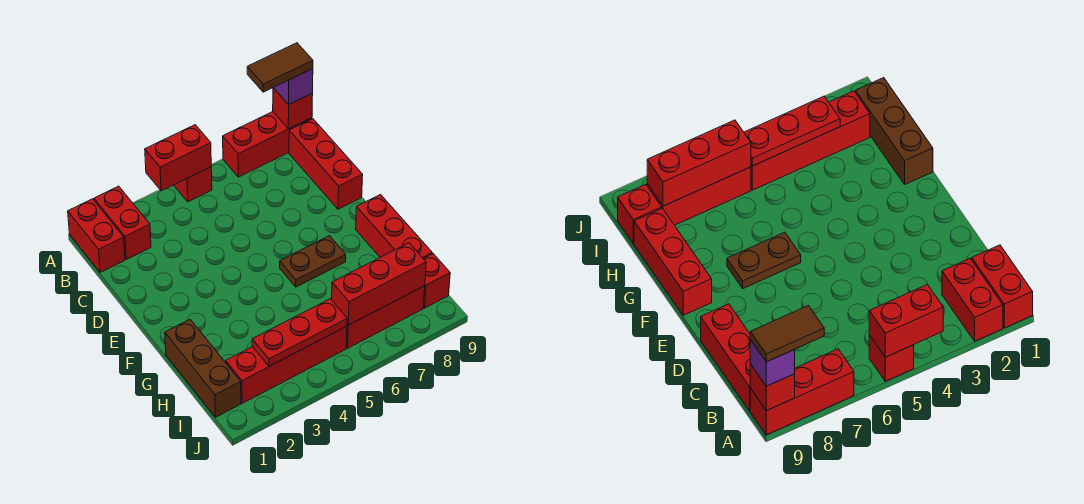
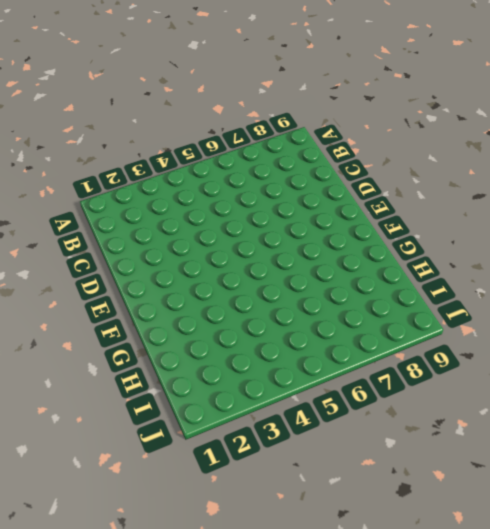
none -> red brick A1:B1 level 1
none -> red brick A2:B2 level 1
none -> red brick A5 level 1

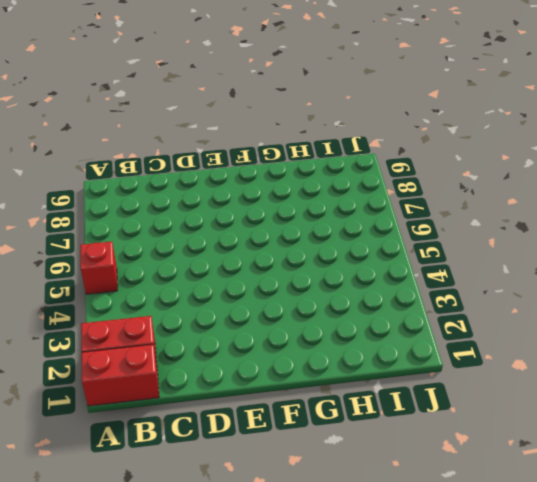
none -> red brick A7:A9 level 1
none -> red brick B9:D9 level 1
none -> brown plate F6:F7 level 1

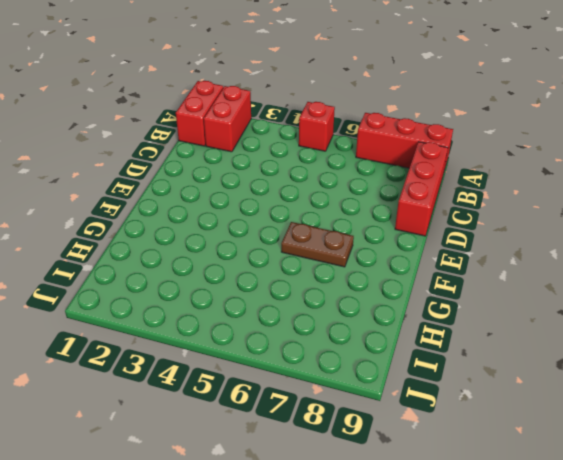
none -> red brick F9:H9 level 1
none -> brown brick G1:I1 level 1
none -> red brick I2:I5 level 1

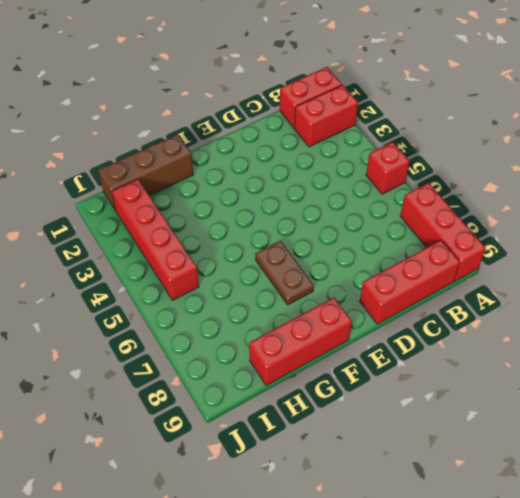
none -> red brick I6:I8 level 1
none -> red brick I9 level 1
none -> red brick A4:A5 level 2

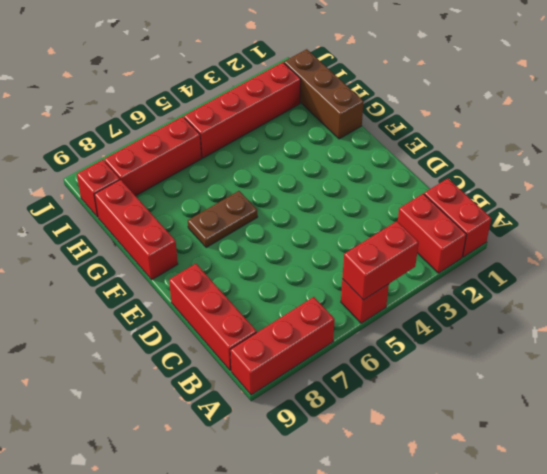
none -> red brick A9 level 2
none -> red plate I3:I5 level 2
none -> red brick I6:I8 level 2

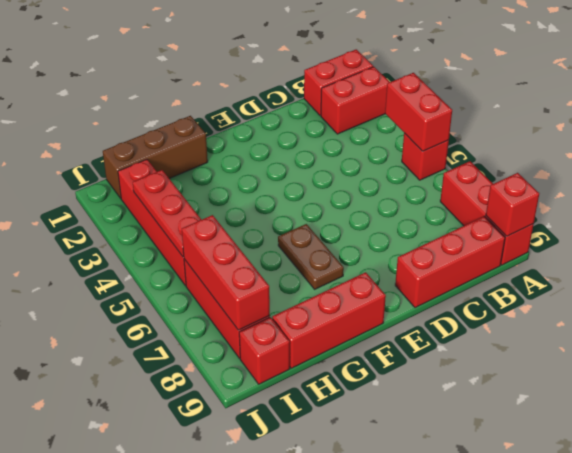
none -> purple brick A9 level 3
none -> brown tile A8:A9 level 4

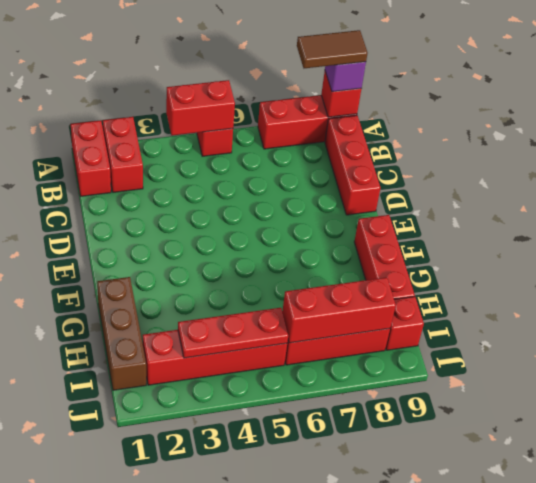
none -> brown plate F6:F7 level 1

